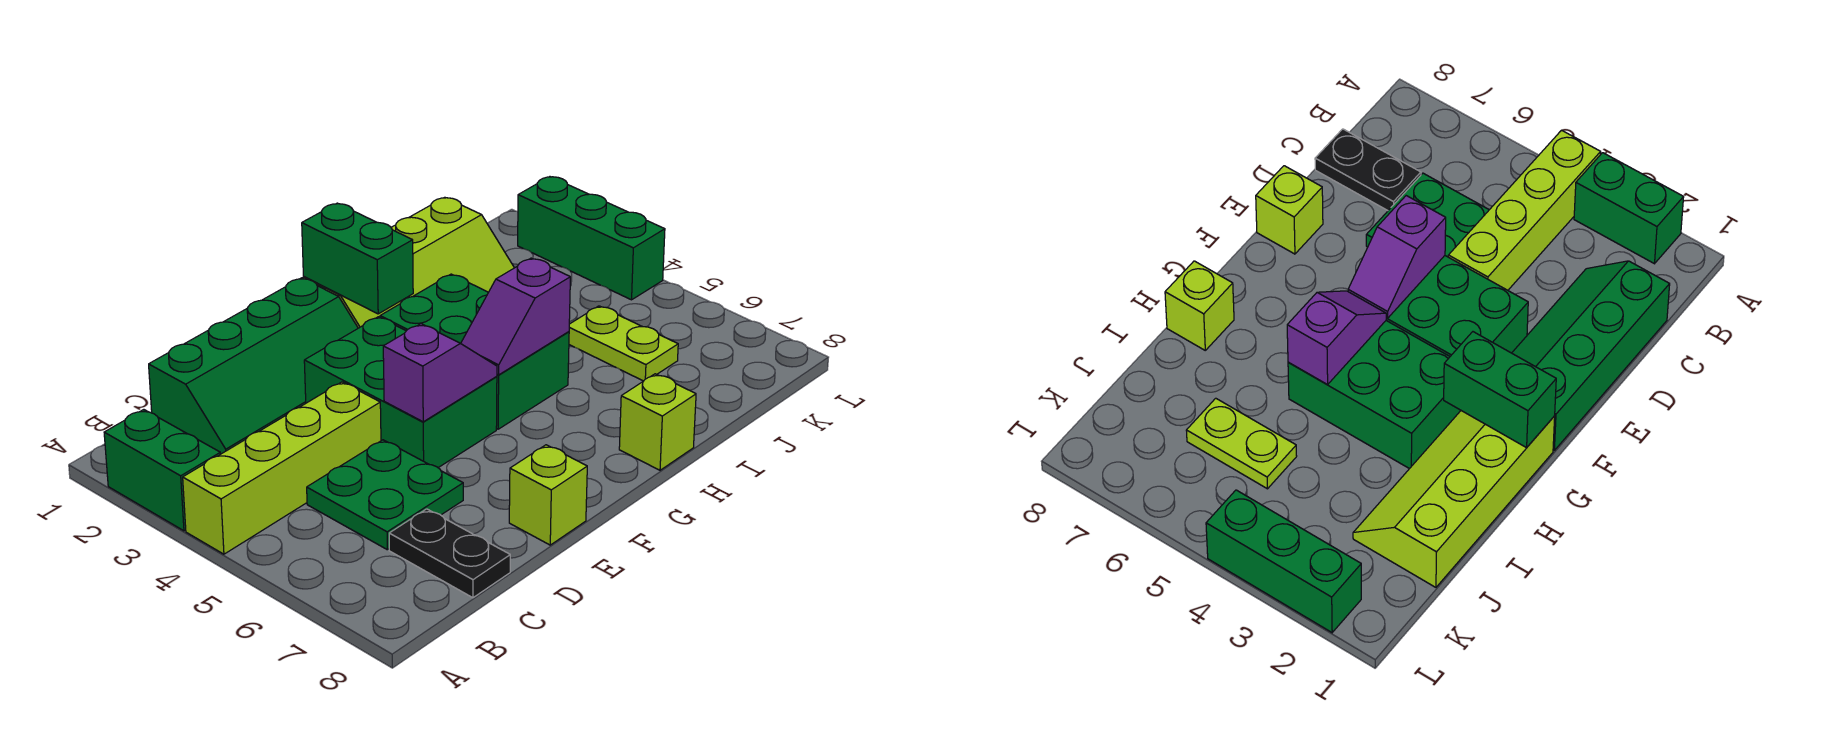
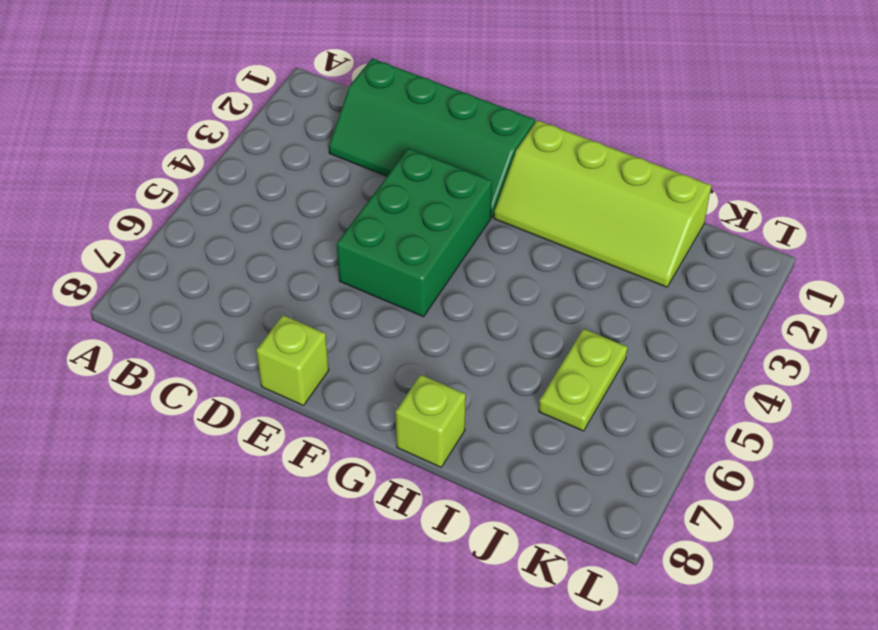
none -> green brick A2:A3 level 1
none -> lime brick A4:D4 level 1
none -> green plate C5:D6 level 1

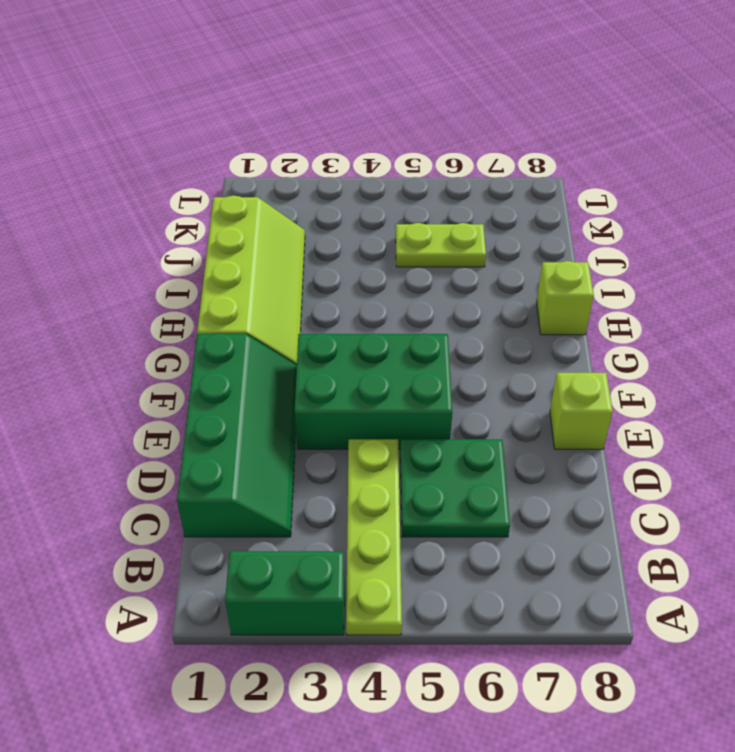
lime plate A4:D4 level 1 -> lime brick A4:D4 level 1
none -> black plate C7:C8 level 1
none -> green brick G3:H5 level 1
none -> green brick L2:L4 level 1

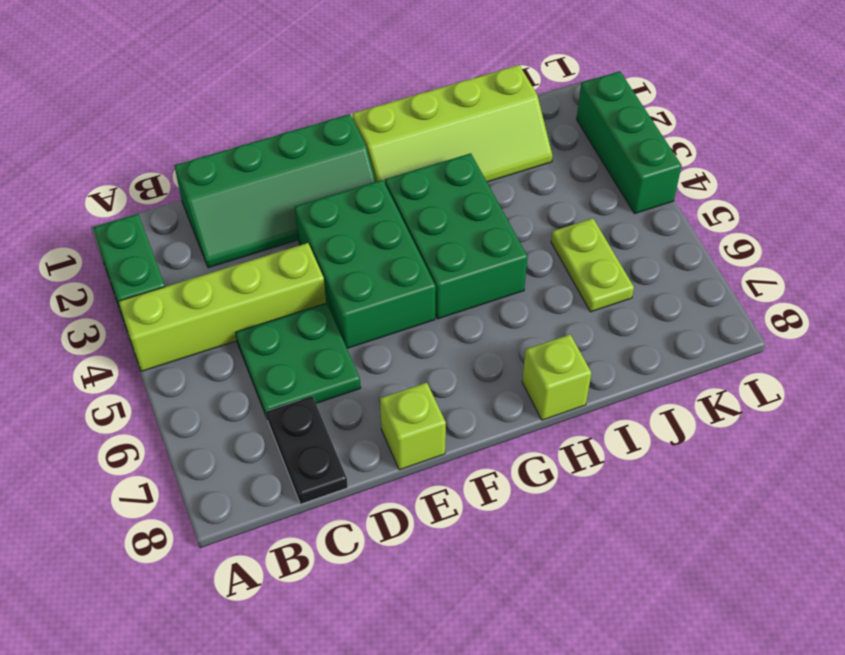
none -> purple slope E5:F5 level 2 top E
none -> green brick G1:G2 level 2
none -> purple slope G5:H5 level 2 top H

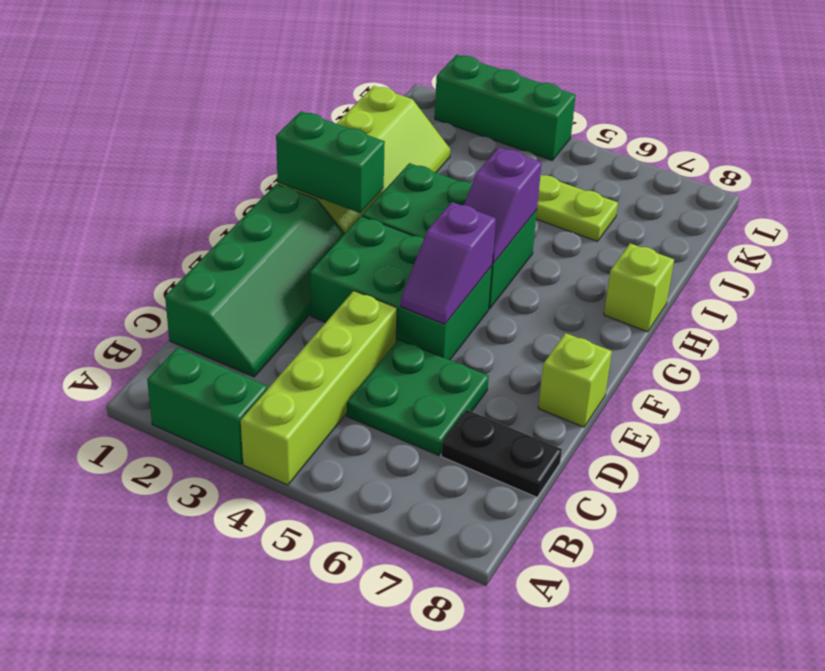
purple slope E5:F5 level 2 top F -> purple slope E5:F5 level 2 top E

